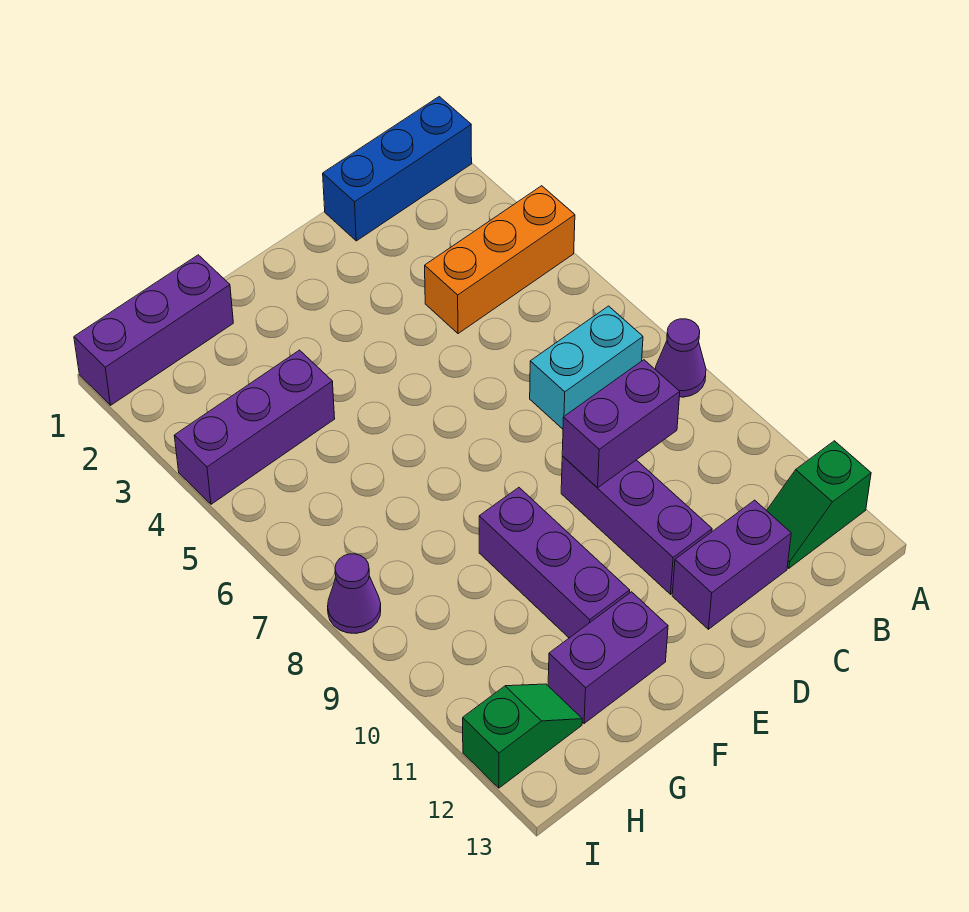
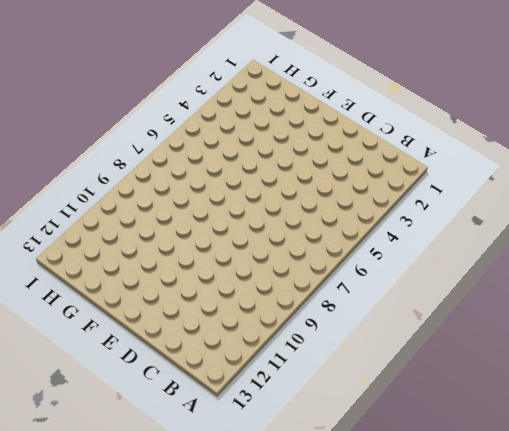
none -> blue brick A1:C1 level 1
none -> orange brick A4:C4 level 1
none -> purple cone A8 level 1

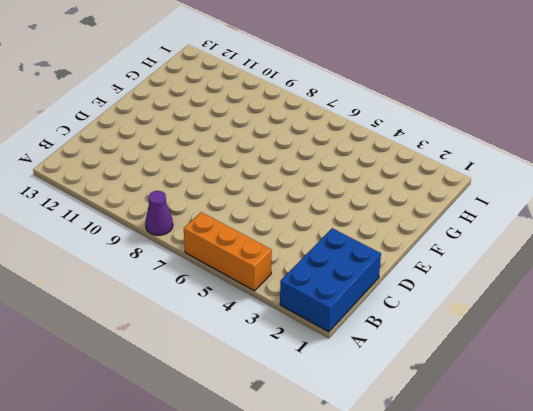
blue brick A1:C2 level 1 -> blue brick A1:C1 level 1
orange brick A4:A6 level 1 -> orange brick A4:C4 level 1
none -> green slope A12:B12 level 1 top A
none -> cyan brick B7:C7 level 1
none -> purple brick C12:D12 level 1

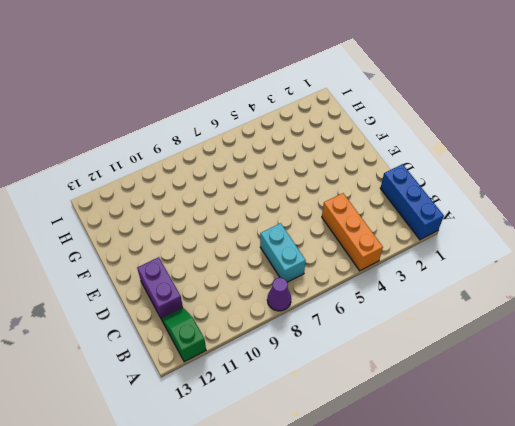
none -> purple brick D9:D11 level 1
none -> purple brick F9:F11 level 1
none -> purple brick F12:G12 level 1

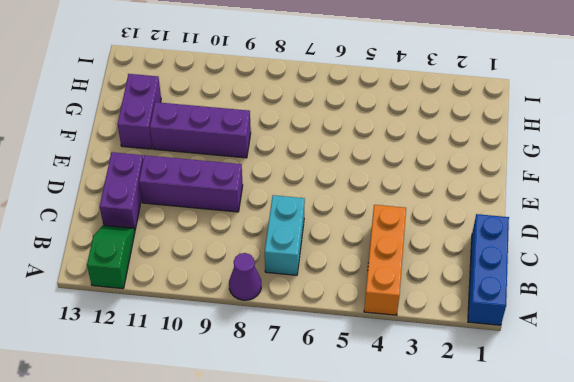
none -> purple brick G1:I1 level 1
none -> purple brick G4:I4 level 1
none -> green slope H12:I12 level 1 top I

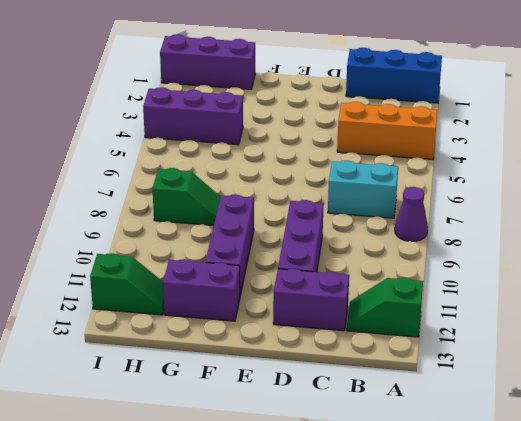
green slope G8:H8 level 1 top H -> none
none -> purple cone I8 level 1
none -> purple brick C9:D9 level 2

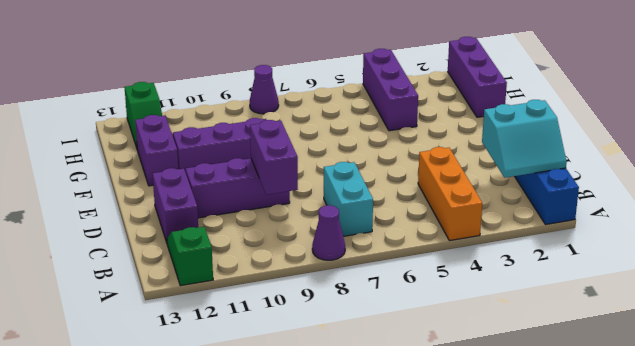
cyan slope B1:C2 level 2 top C -> none

